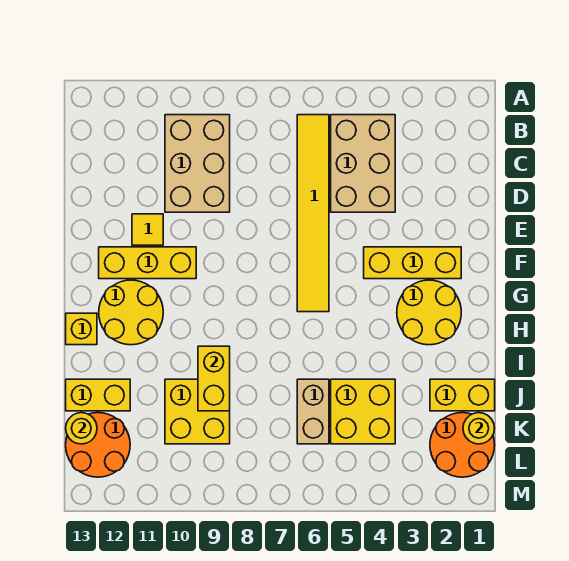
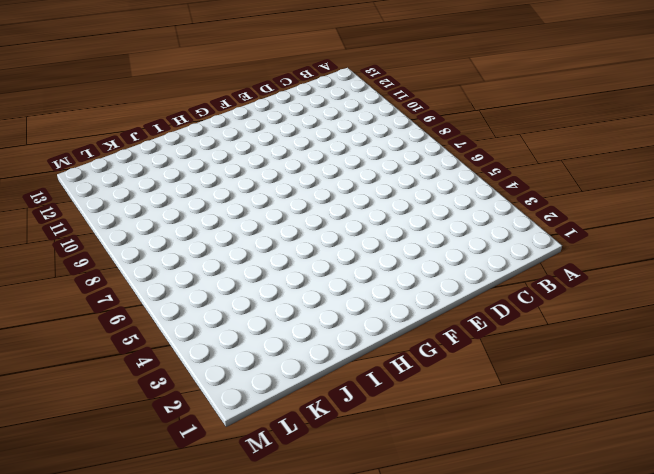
none -> tan brick B4:D5 level 1
none -> yellow tile B6:G6 level 1
none -> tan brick B9:D10 level 1

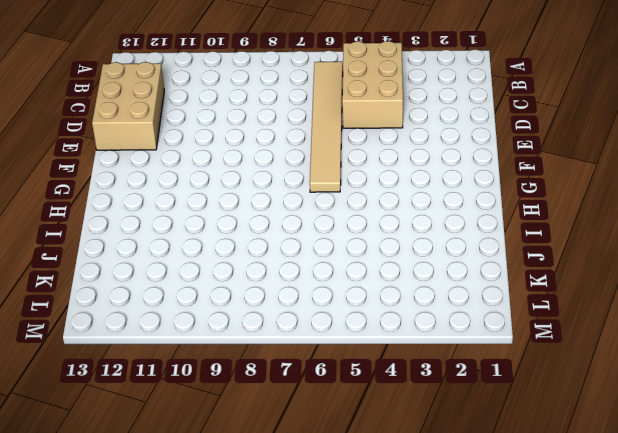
tan tile B6:G6 level 1 -> yellow tile B6:G6 level 1
tan brick C12:E13 level 1 -> tan brick B9:D10 level 1
none -> yellow tile E11 level 1
none -> yellow brick F2:F4 level 1
none -> yellow brick F10:F12 level 1

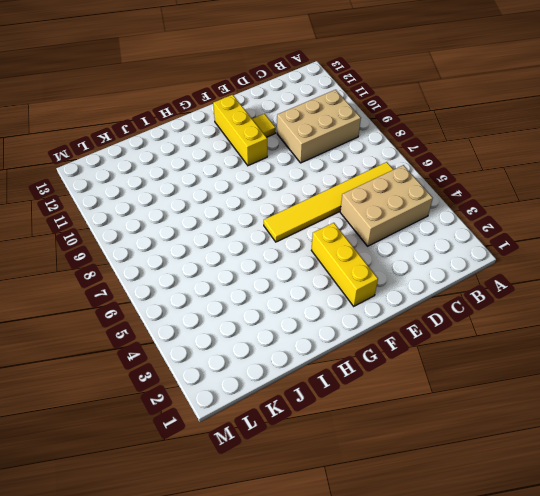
none -> yellow round brick G2:H3 level 1
none -> yellow round brick G11:H12 level 1
none -> yellow brick H13 level 1

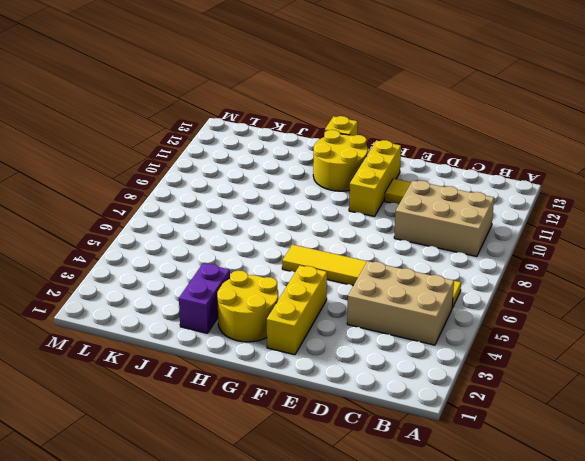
purple brick I2:I3 level 1 -> none
none -> yellow brick J1:J2 level 1
none -> yellow brick J4:K5 level 1
none -> tan brick J6:K6 level 1

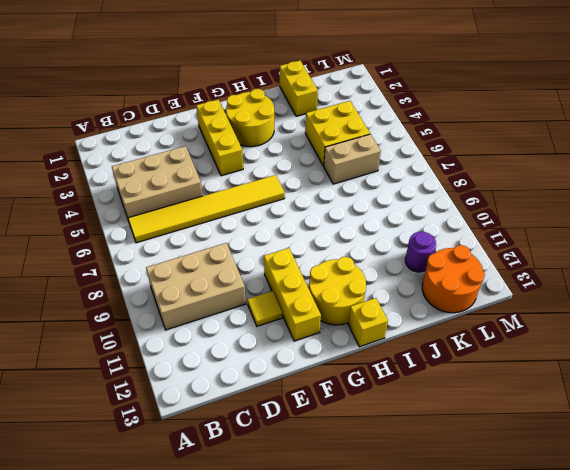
purple round brick K11 level 1 -> none
none -> yellow brick J9:K10 level 1
none -> yellow brick J12:J13 level 1
none -> orange round brick K1:L2 level 1

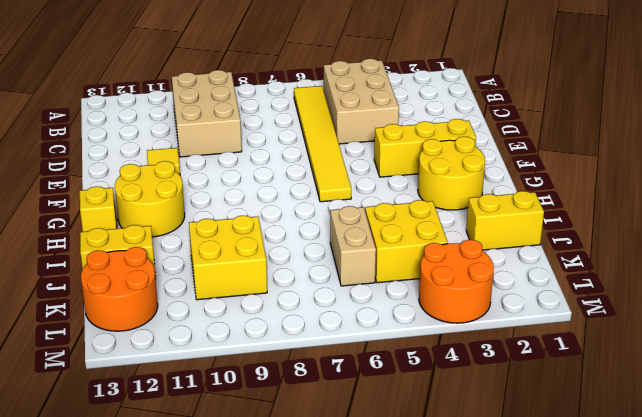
orange round brick L3:M4 level 1 -> orange round brick K1:L2 level 1
none -> yellow brick F10:F12 level 1
none -> yellow brick I9:J9 level 2
none -> yellow round brick K1 level 2

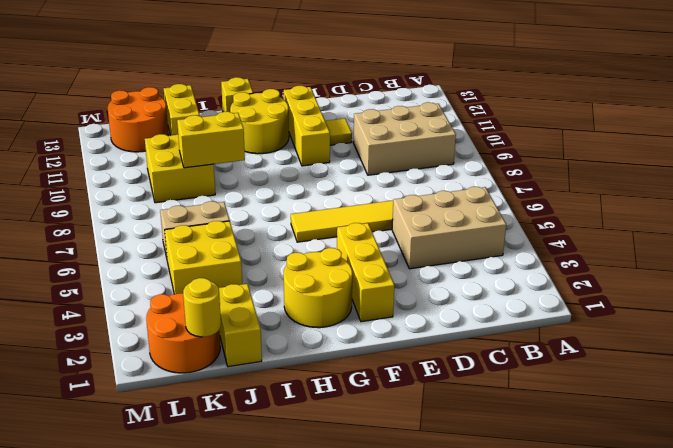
none -> yellow round brick K13 level 2

